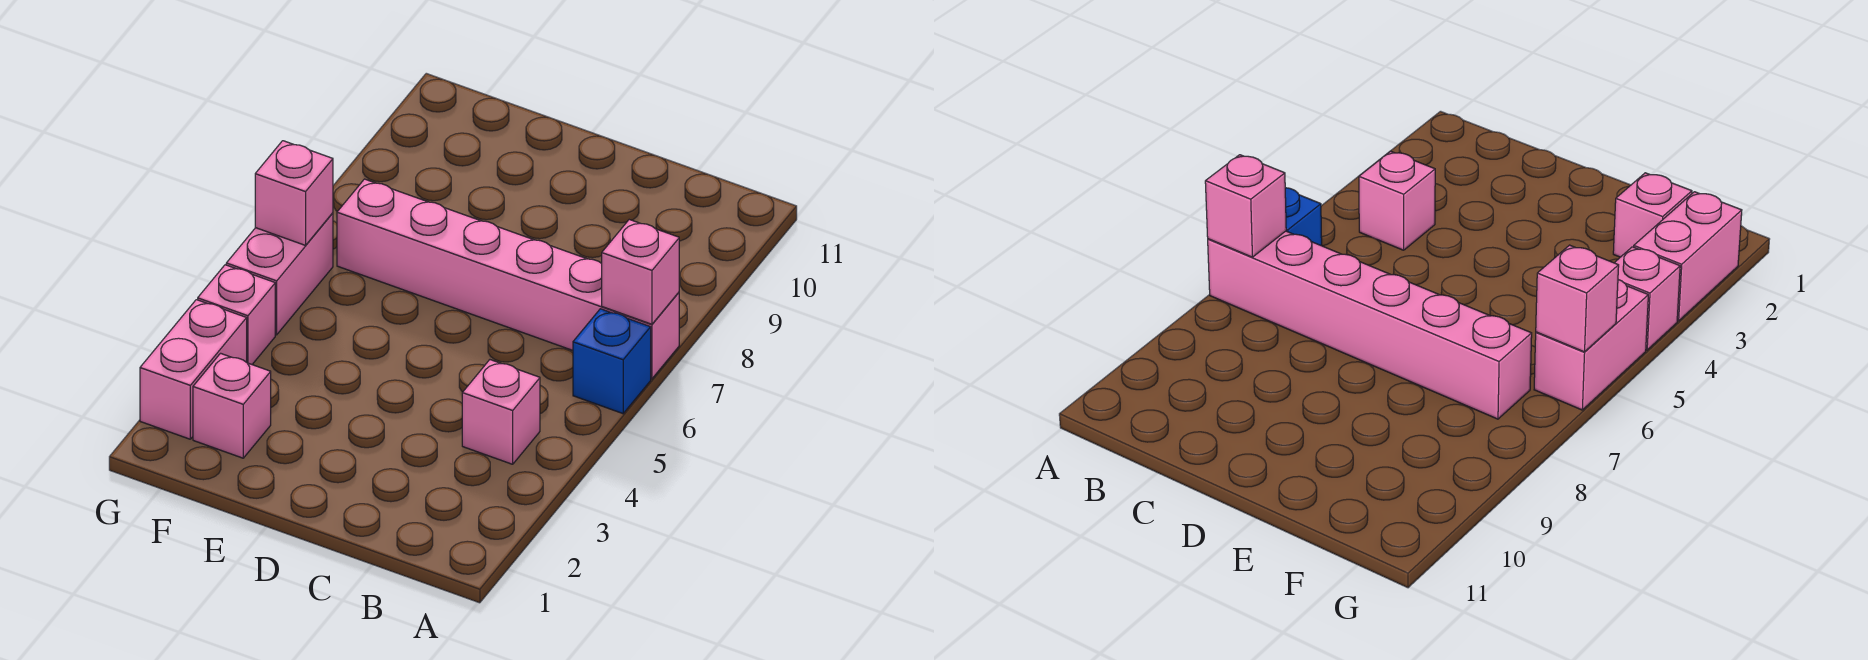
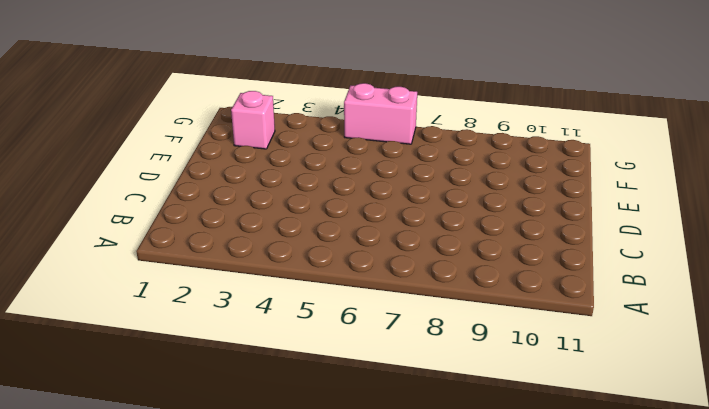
none -> blue brick A6 level 1
none -> pink brick A7:F7 level 1

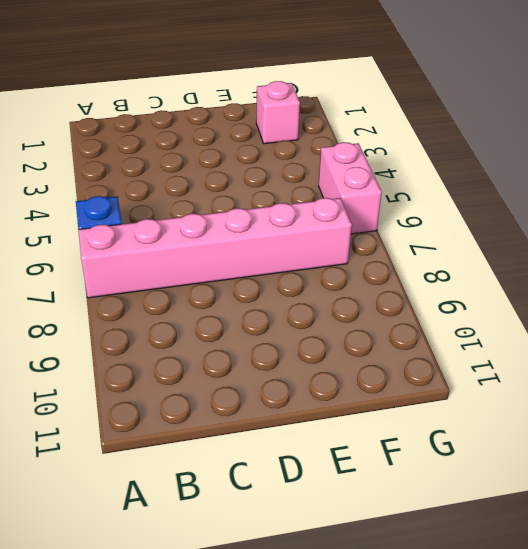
none -> pink brick B4 level 1
none -> pink brick G2:G3 level 1

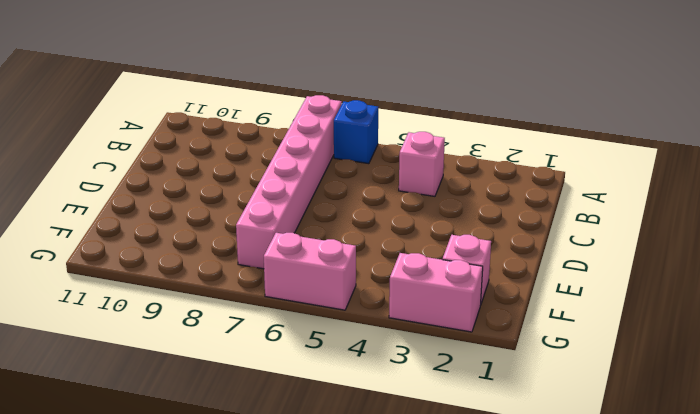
none -> pink brick G4 level 1
none -> pink brick A7 level 2

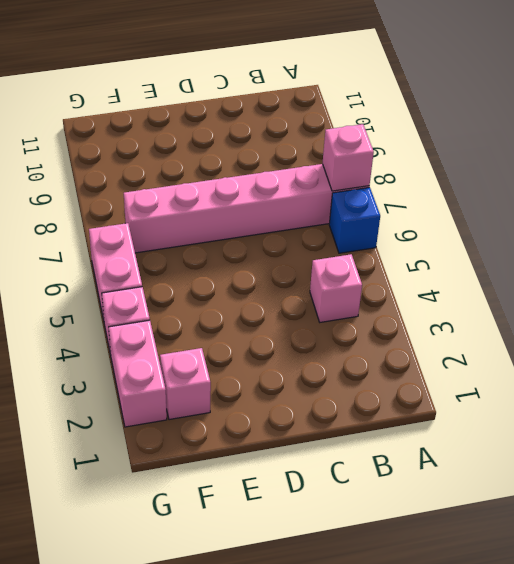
none -> pink brick G6 level 2

